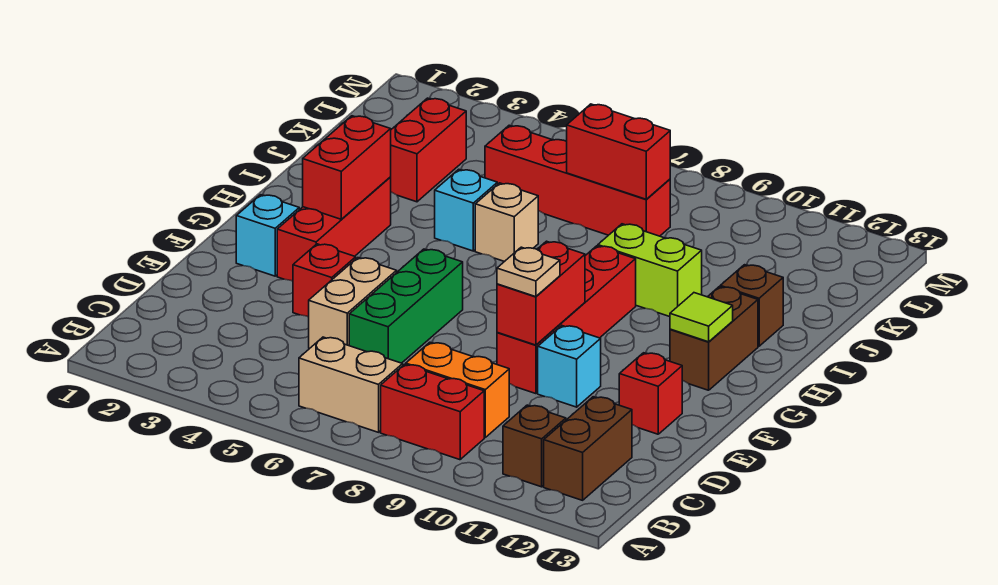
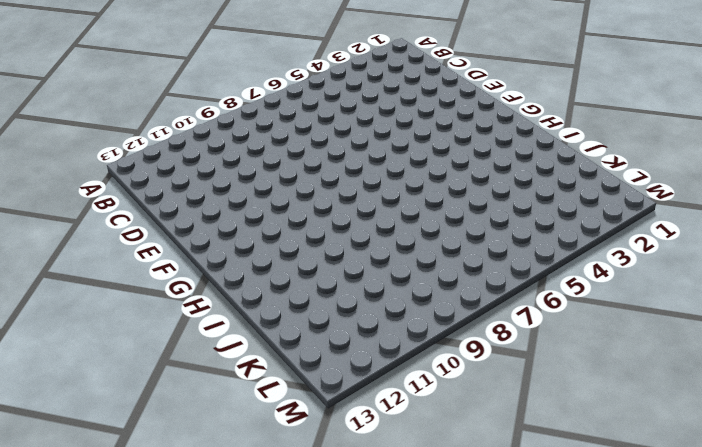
none -> tan brick B6:B7 level 1
none -> red brick B8:B9 level 1
none -> brown brick B11 level 1

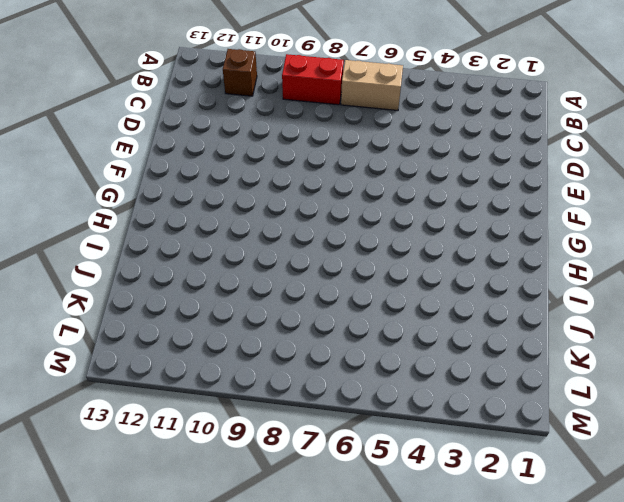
none -> brown brick B12:C12 level 1
none -> orange brick C8:C9 level 1
none -> tan brick D5:E5 level 1

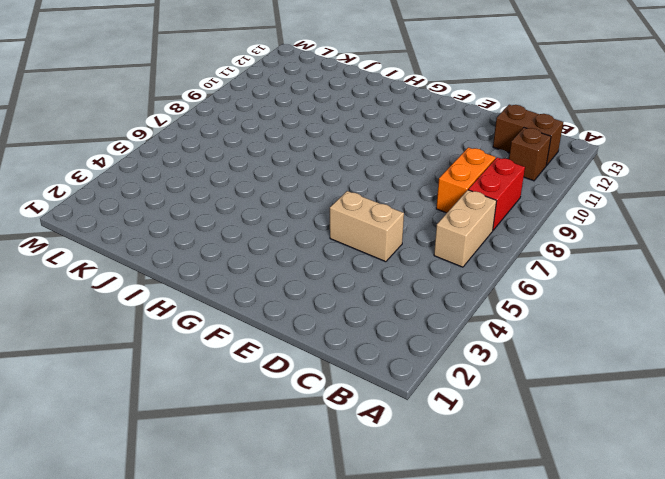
none -> green brick D6:F6 level 1
none -> red brick E4 level 1
none -> red brick E9:H9 level 1

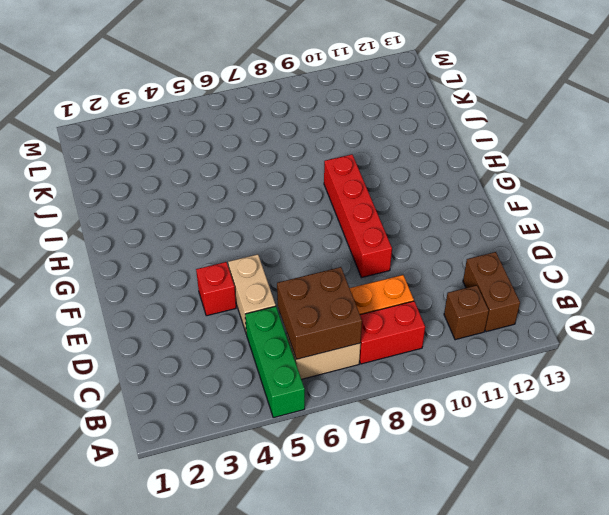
green brick A5:C5 level 1 -> green brick D6:F6 level 1
brown brick B6:C7 level 2 -> none
none -> cyan brick E10 level 1
none -> red brick E12 level 1
none -> cyan brick F2 level 1

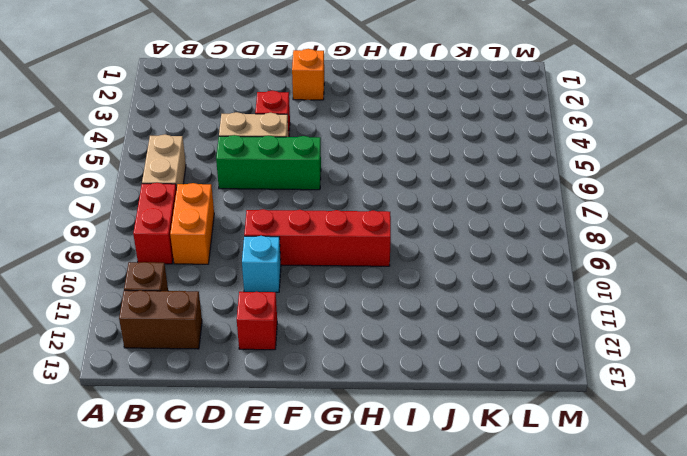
orange brick F2 level 1 -> cyan brick F2 level 1
none -> red brick F3:H3 level 1
none -> brown brick G12:H12 level 1
none -> cyan brick I5 level 1

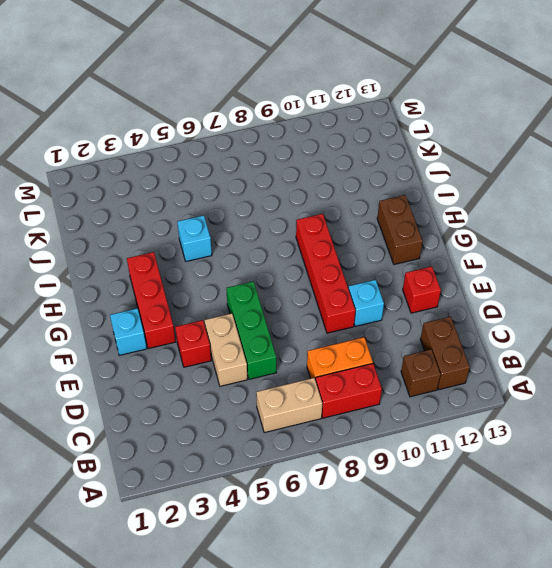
none -> tan brick I6 level 1
none -> lime brick I9:I10 level 1
none -> brown brick I12 level 1

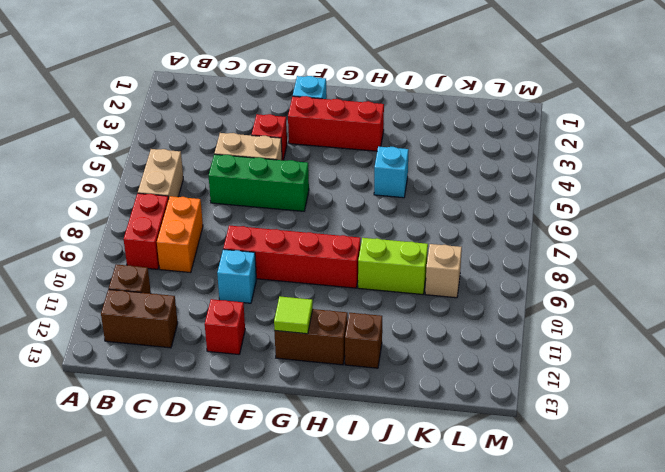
lime brick I9:J9 level 1 -> lime brick I9:I10 level 1
tan brick K9 level 1 -> tan brick I6 level 1
none -> red brick J3:K3 level 1
none -> red brick K5:K8 level 1
none -> red brick E9:F9 level 2

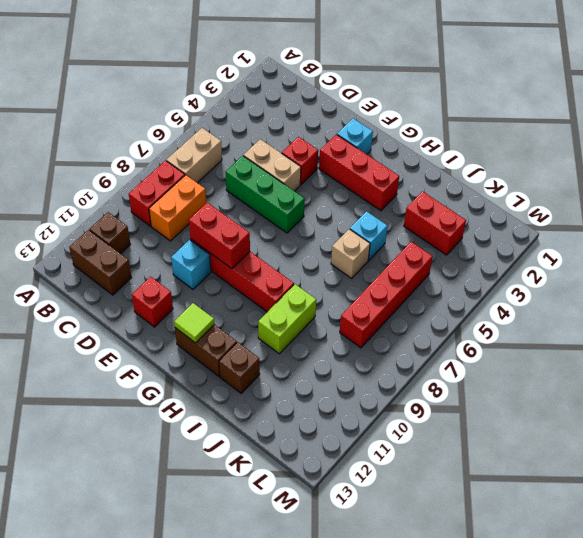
none -> red brick G3:H3 level 2
none -> red brick K7:K8 level 2
none -> tan plate E9 level 3

